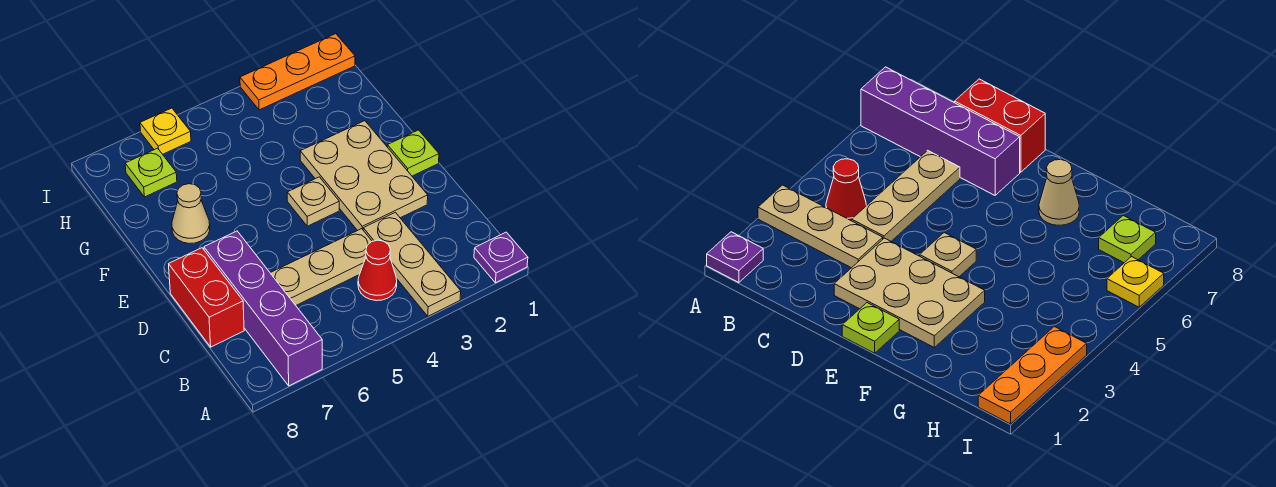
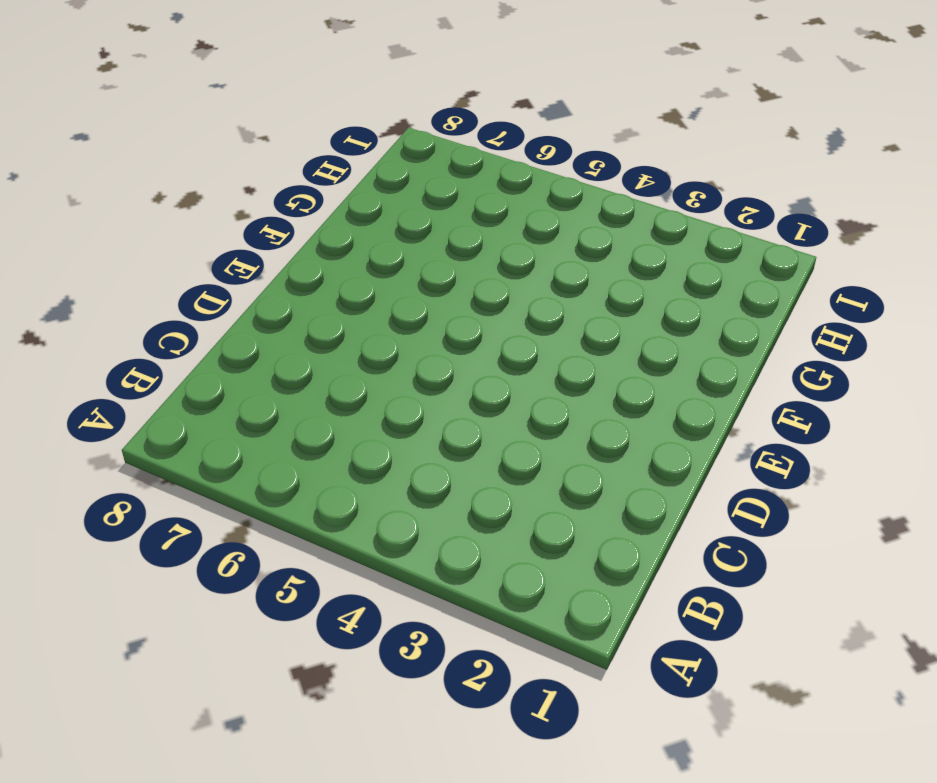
none -> purple plate A1 level 1
none -> tan plate A3:C3 level 1
none -> purple brick A7:D7 level 1

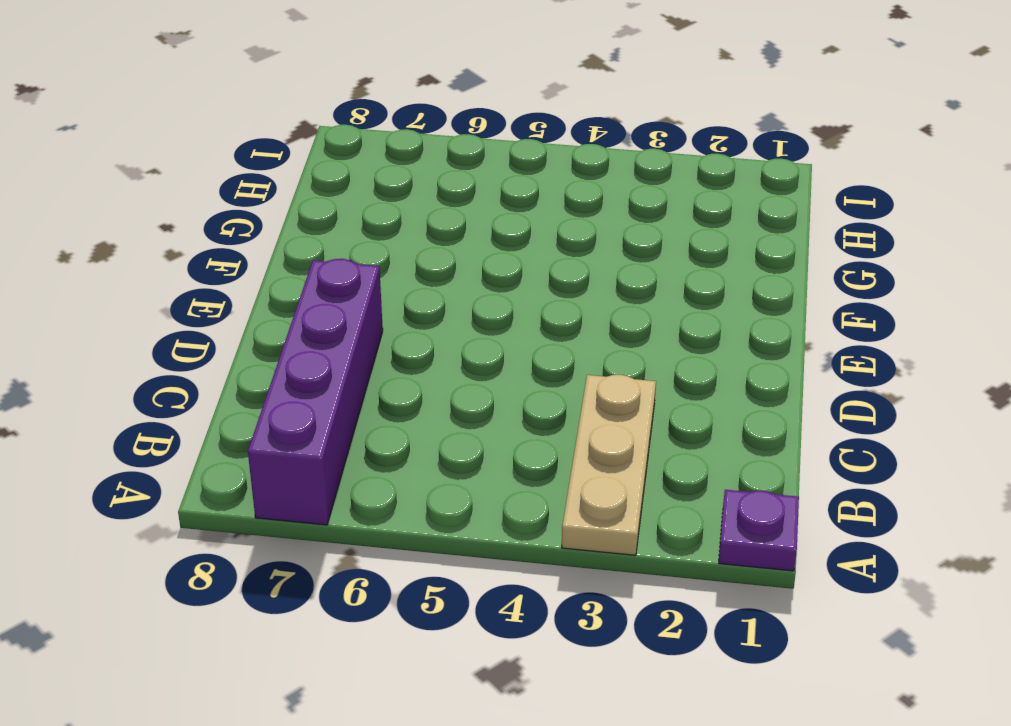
none -> red cone B4 level 1
none -> tan plate C4:C6 level 1
none -> red brick C8:D8 level 1

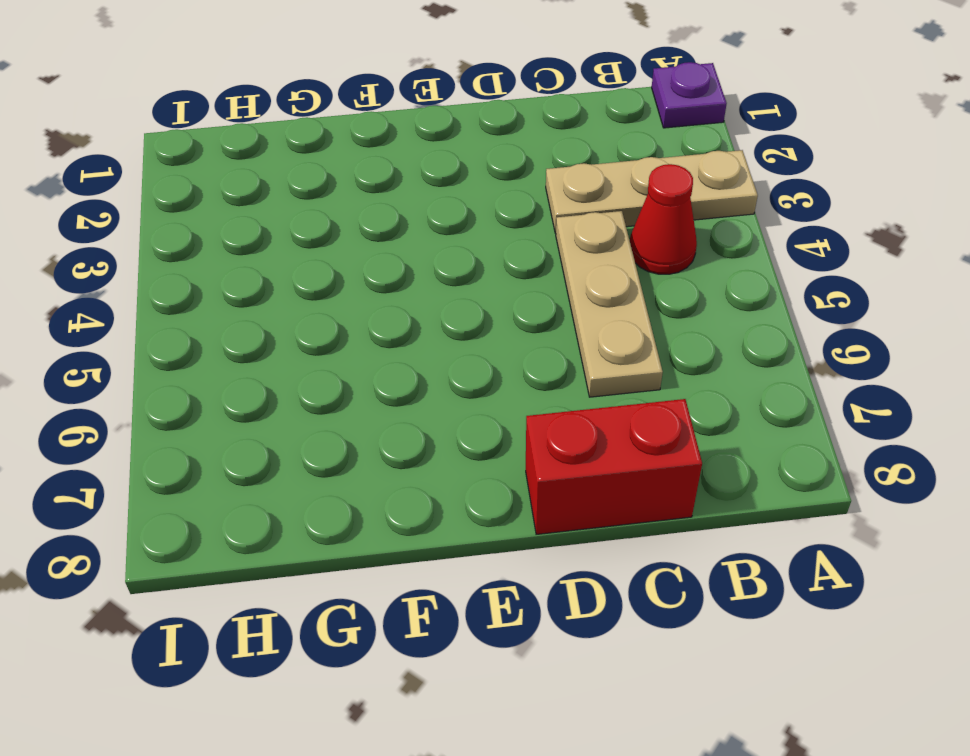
none -> purple brick A7:D7 level 1
none -> tan plate D2:F3 level 1
none -> lime plate E1 level 1

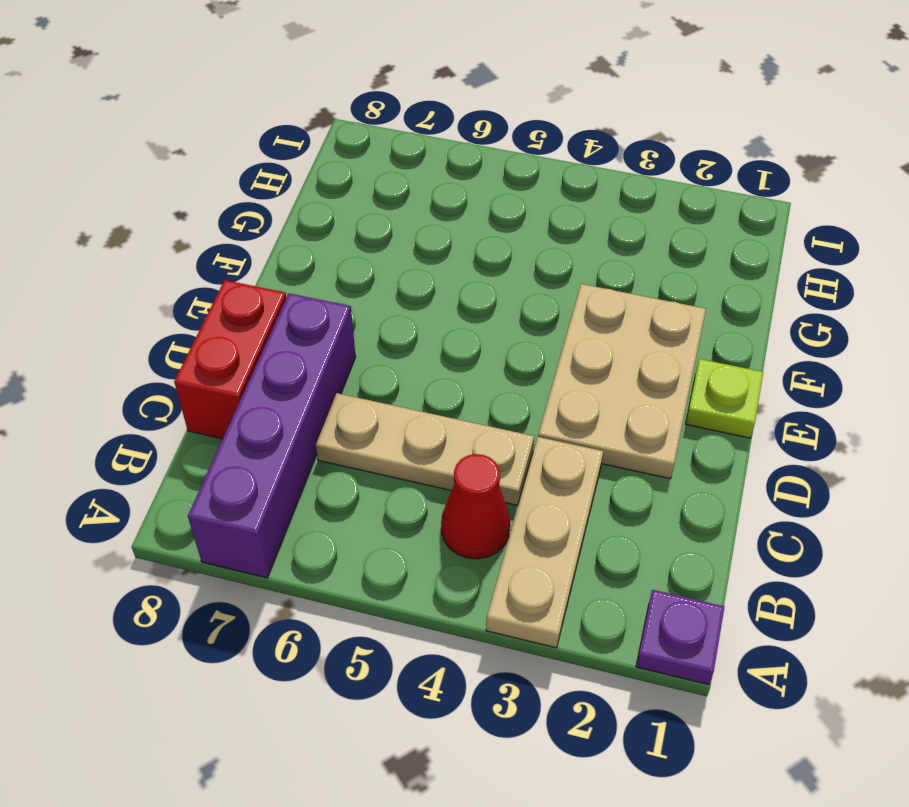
none -> tan plate E4 level 1
none -> tan cone F7 level 1
none -> lime plate H7 level 1

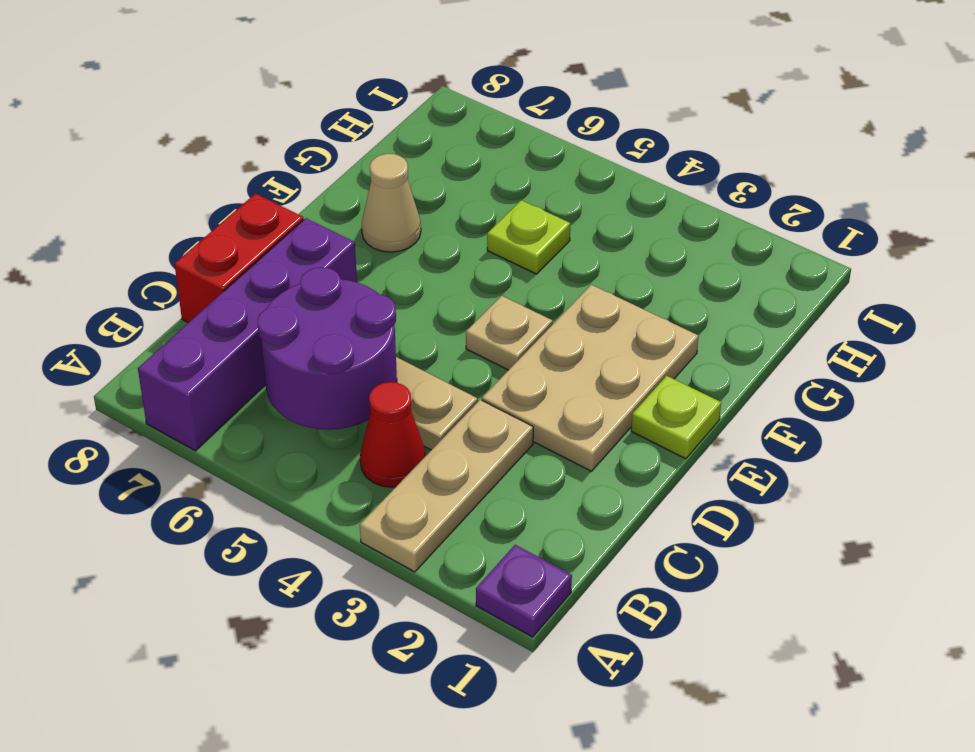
purple round brick B5:C6 level 2 -> none
lime plate G5 level 1 -> lime plate H7 level 1
none -> orange plate I1:I3 level 1
none -> yellow plate I6 level 1

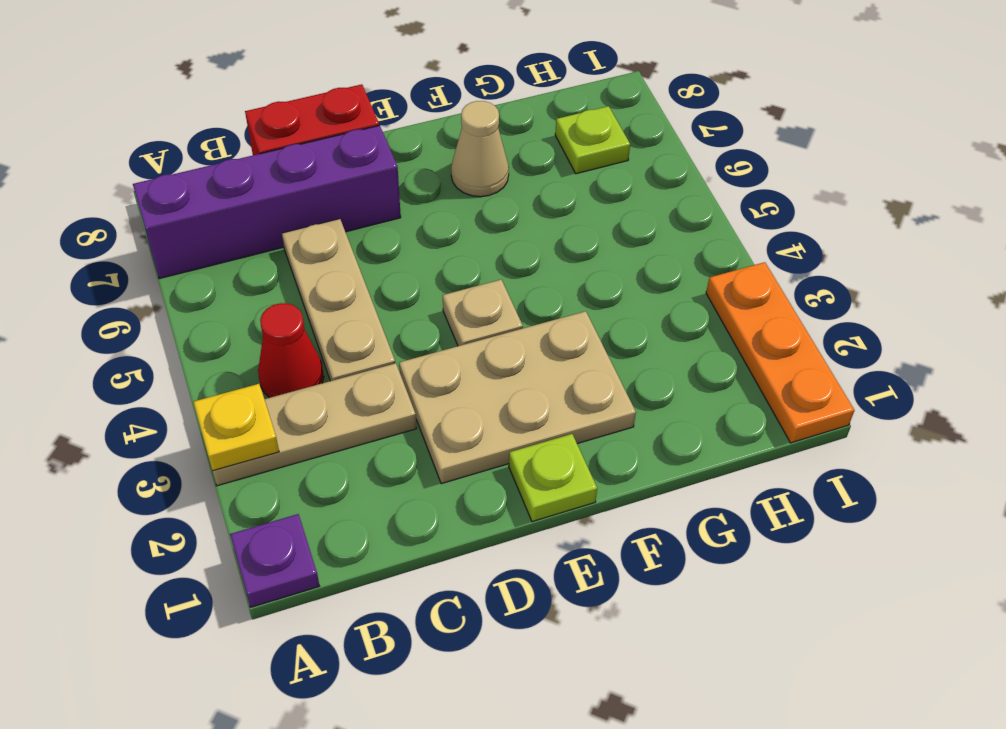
yellow plate A3 level 2 -> yellow plate I6 level 1

